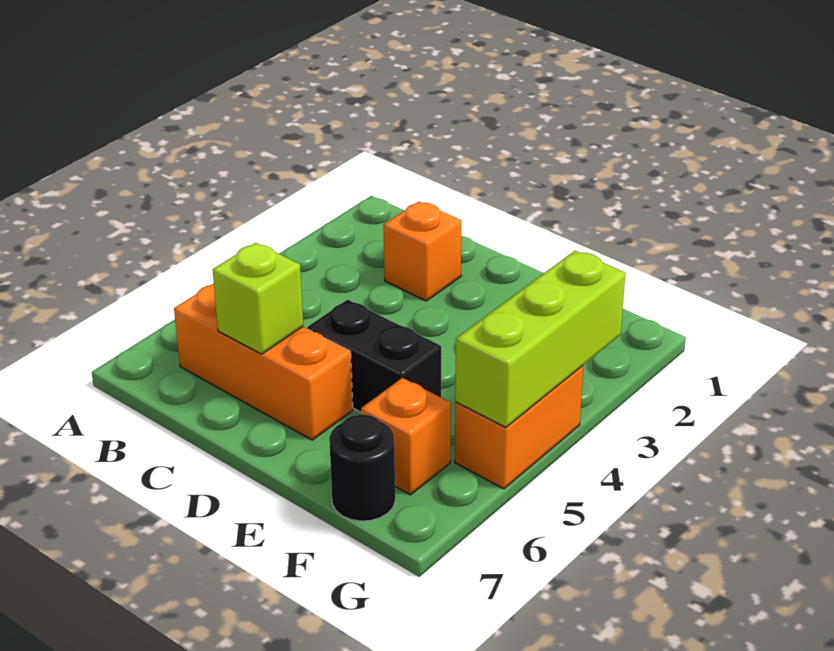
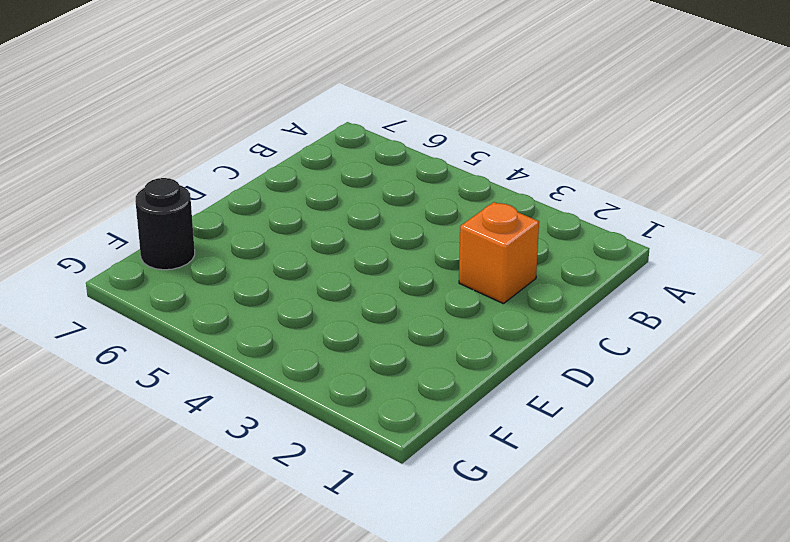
none -> orange brick B6:D6 level 1
none -> black brick D5:E5 level 1

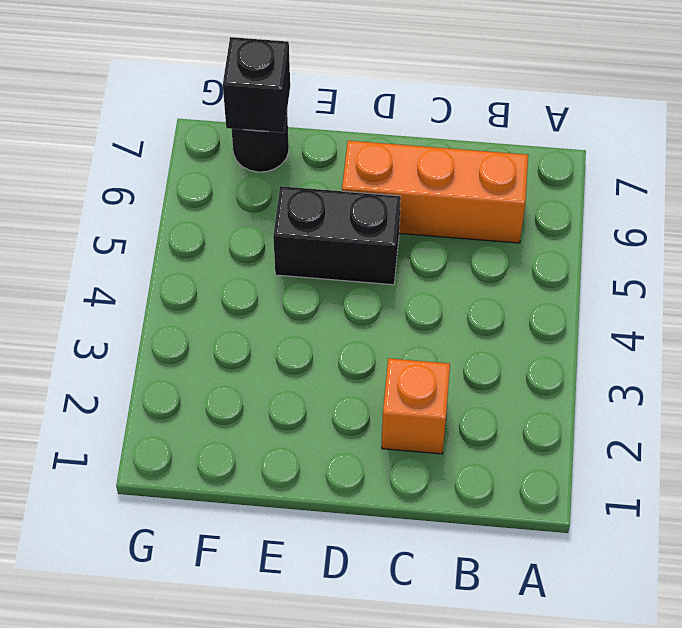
black brick F7 level 2 -> none
none -> orange brick F6 level 1
none -> orange brick G4:G5 level 1

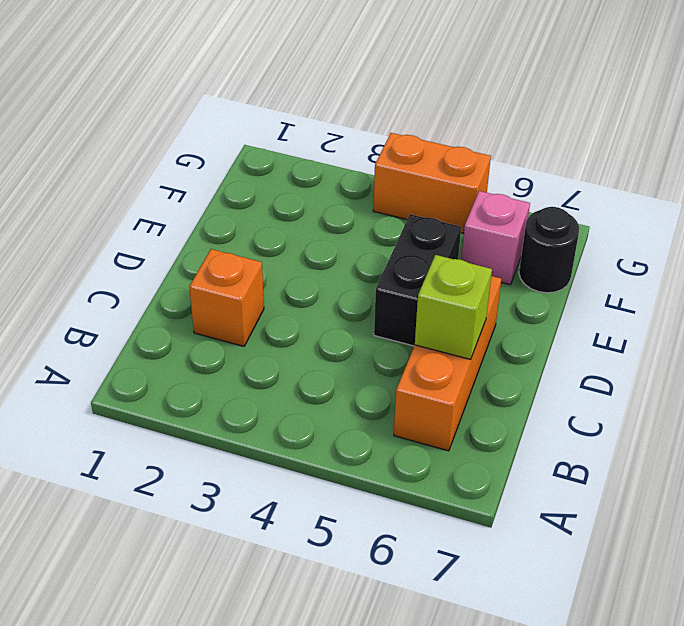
pink brick F6 level 1 -> orange brick F6 level 1
none -> lime brick G3:G5 level 2

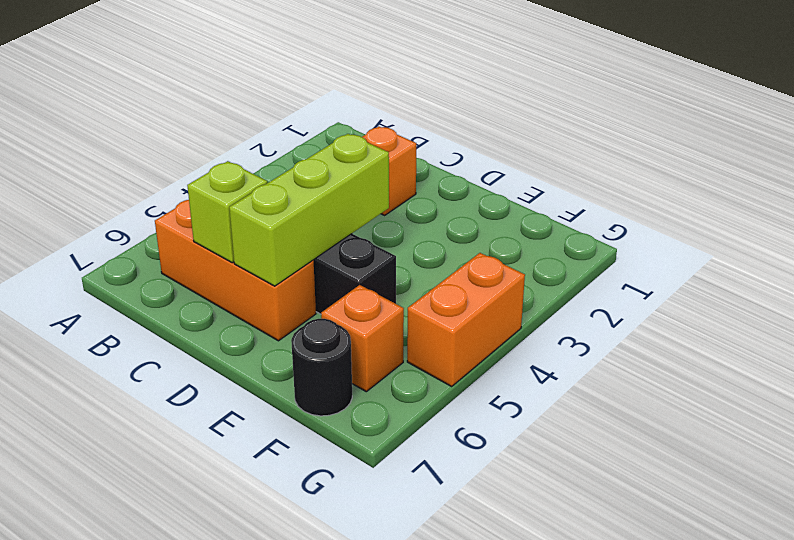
lime brick D4:D6 level 2 -> lime brick G3:G5 level 2

